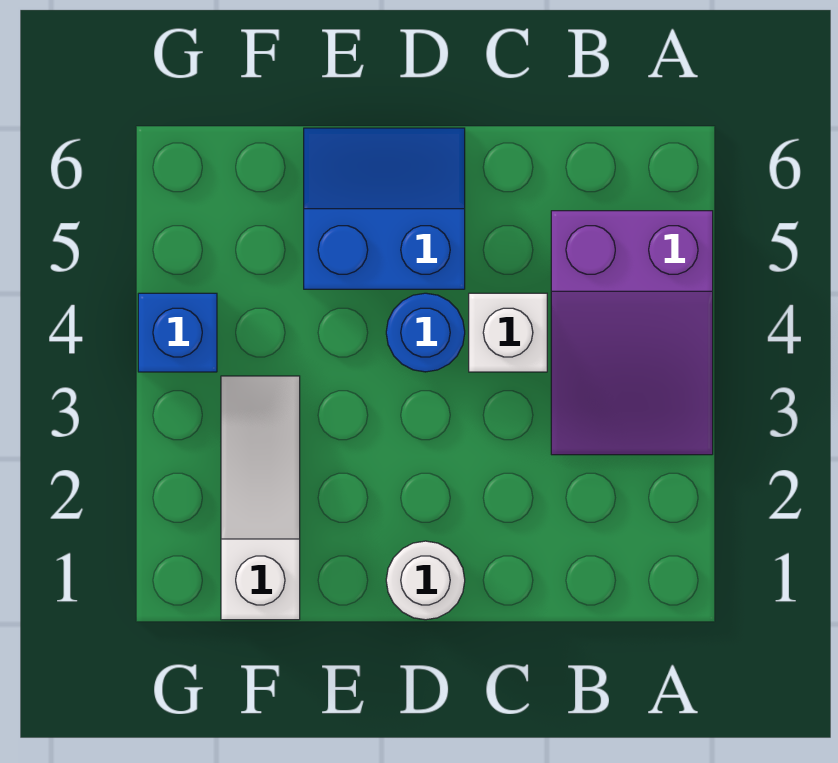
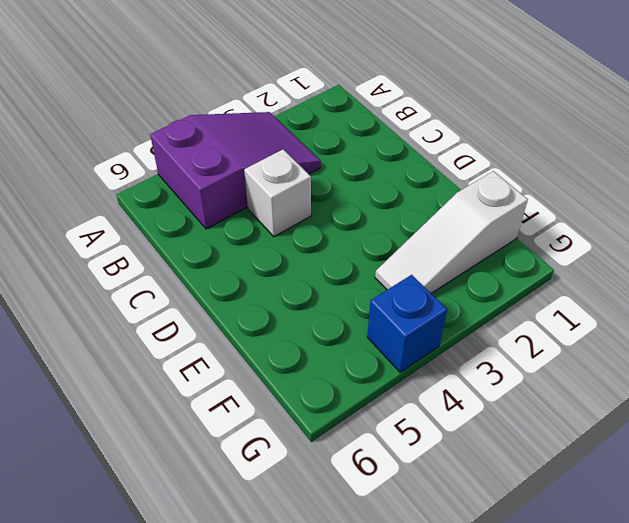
none -> white round brick D1 level 1
none -> blue round brick D4 level 1

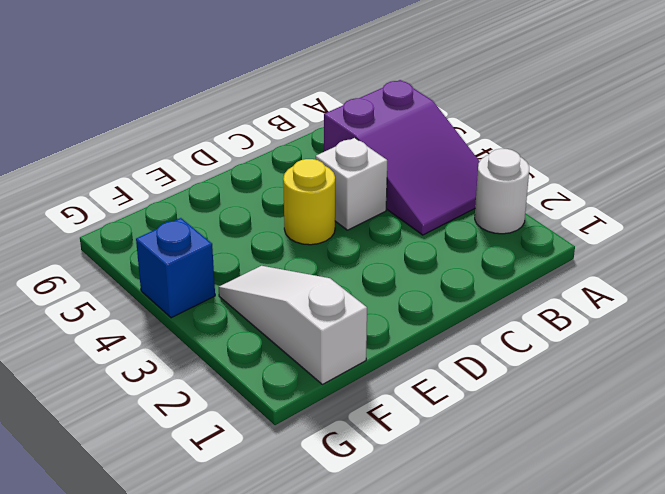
white round brick A2 level 1 -> white round brick D1 level 1
yellow round brick D4 level 1 -> blue round brick D4 level 1
none -> blue slope D5:E6 level 1 top 5

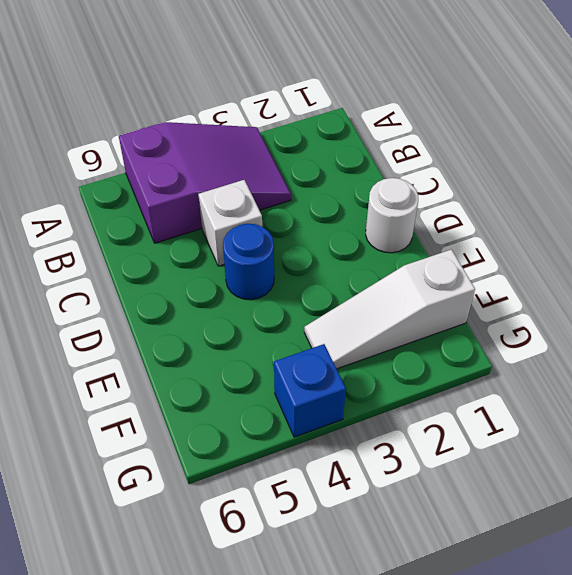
none -> blue slope D5:E6 level 1 top 5

